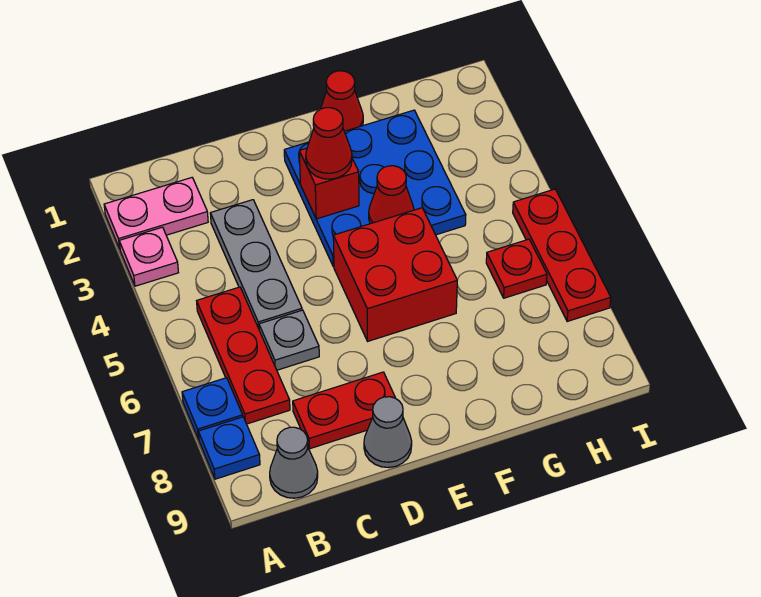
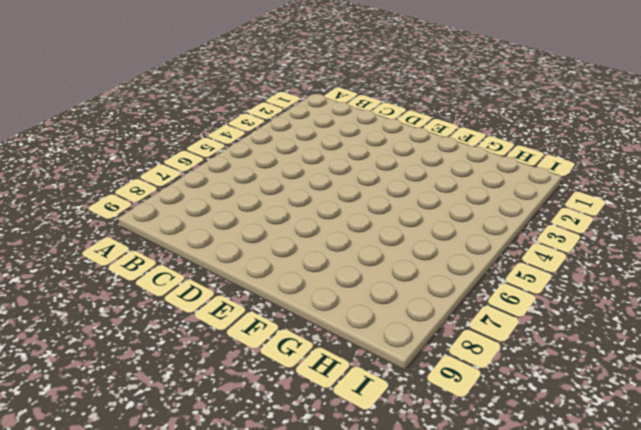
none -> pink plate A2:B2 level 1
none -> pink plate A3 level 1
none -> blue plate A7 level 1

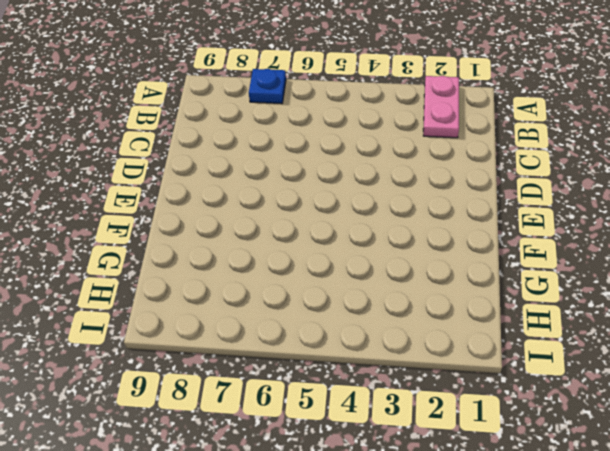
none -> pink plate A3 level 1
none -> blue plate A8 level 1
none -> red plate B5:B7 level 1

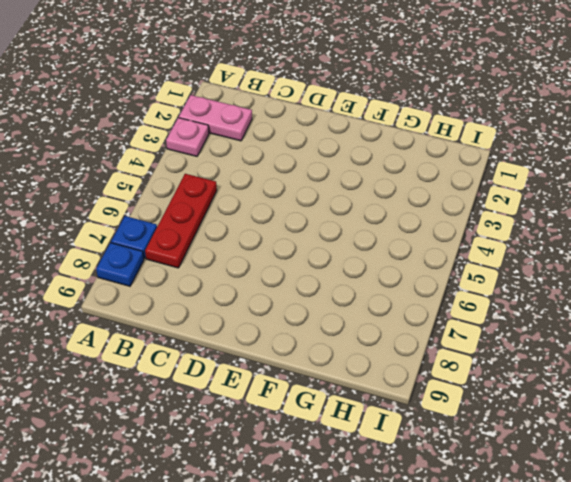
none -> grey cone B9 level 1
none -> grey plate C3:C5 level 1
none -> grey plate C6 level 1

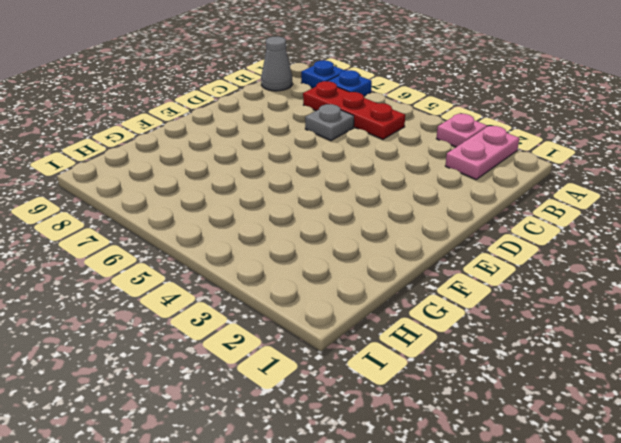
none -> grey plate C3:C5 level 1
none -> red plate C8:D8 level 1
none -> grey cone D9 level 1

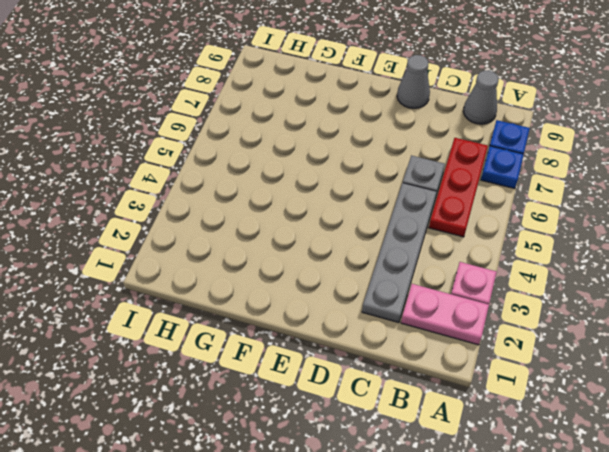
grey plate C2:C5 level 1 -> grey plate C3:C5 level 1
none -> red plate C8:D8 level 1
none -> blue plate E2:G4 level 1
none -> red brick E5:F6 level 1

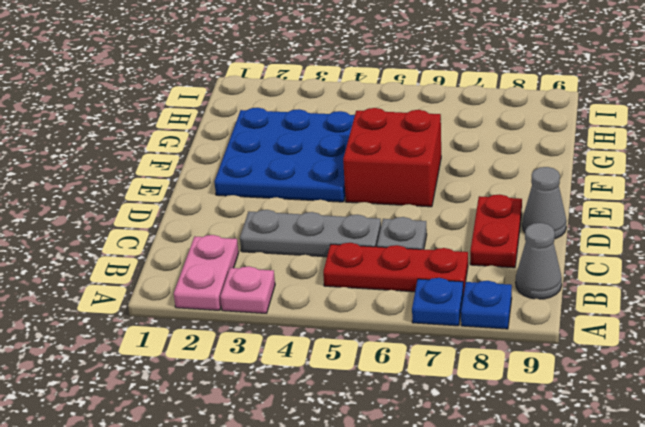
none -> red cone F1 level 1
none -> red plate H6 level 1
none -> red plate I5:I7 level 1

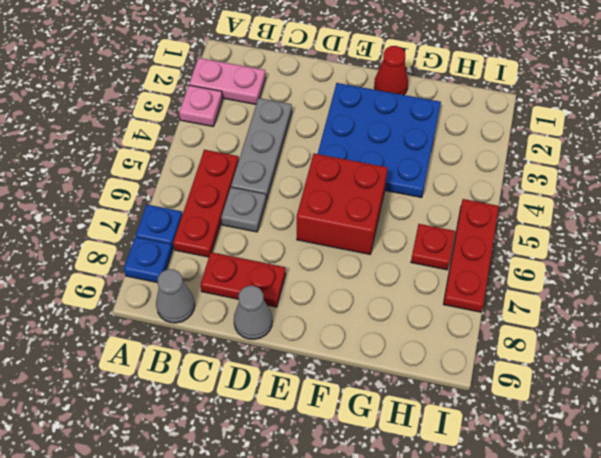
none -> red brick E3 level 2
none -> red cone F4 level 2
none -> red cone E3 level 3

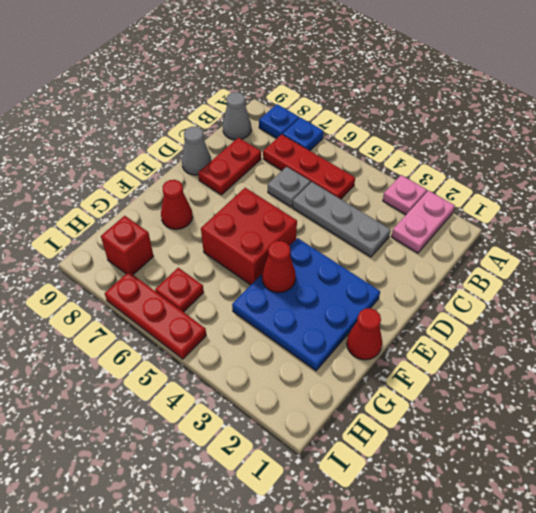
red cone F8 level 1 -> red cone E3 level 3
red brick H8 level 1 -> red brick E3 level 2

